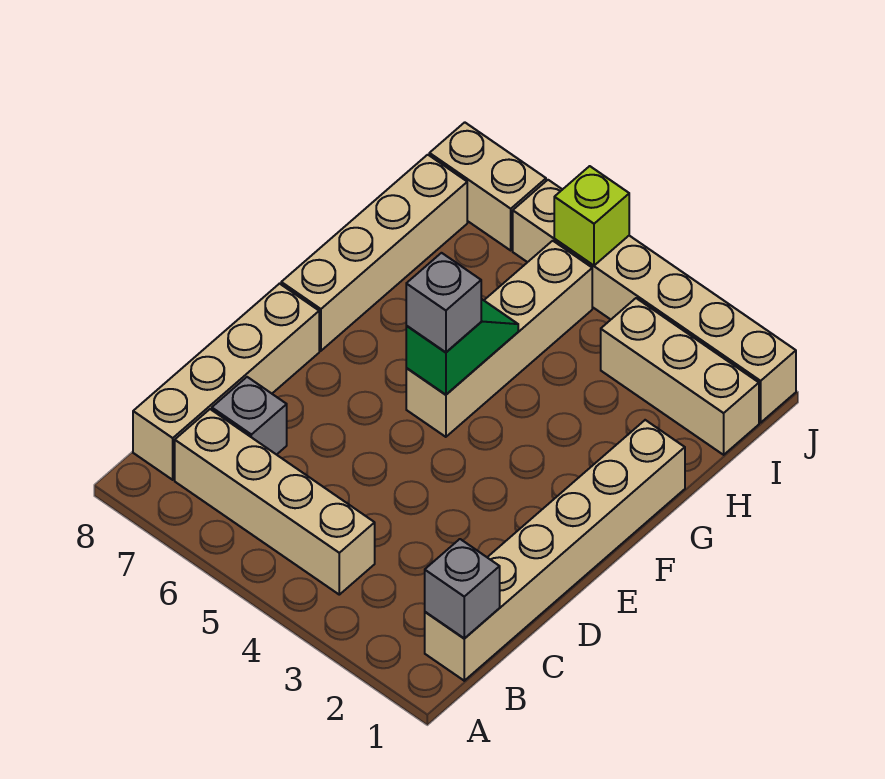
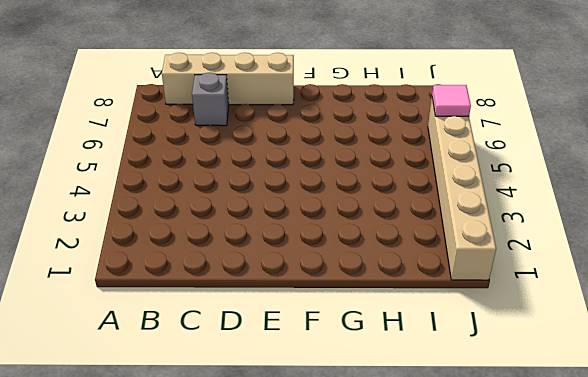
pink tile J6 level 2 -> none
none -> tan brick B1:G1 level 1
none -> tan brick B4:B7 level 1
none -> tan brick F5:I5 level 1

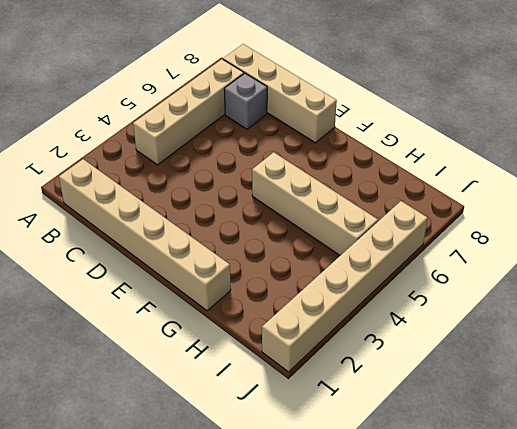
none -> tan brick F8:I8 level 1
none -> tan brick I1:I3 level 1
none -> tan brick J7:J8 level 1

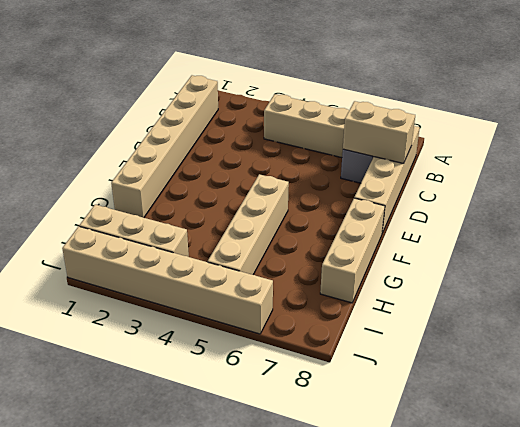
tan brick C7:C8 level 2 -> tan brick J7:J8 level 1
tan brick F8:H8 level 1 -> tan brick F8:I8 level 1
none -> grey brick B1 level 2
none -> green slope F5:G5 level 2 top F
none -> lime brick J5 level 2

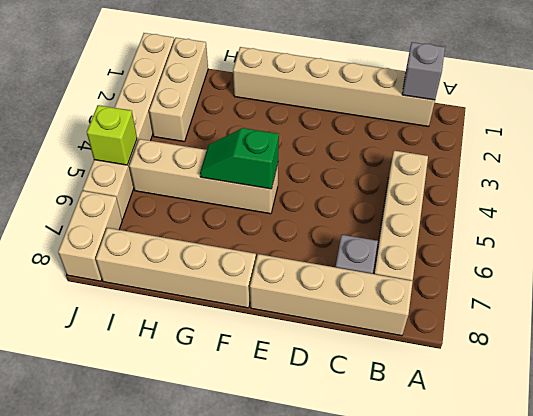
none -> grey brick F5 level 3

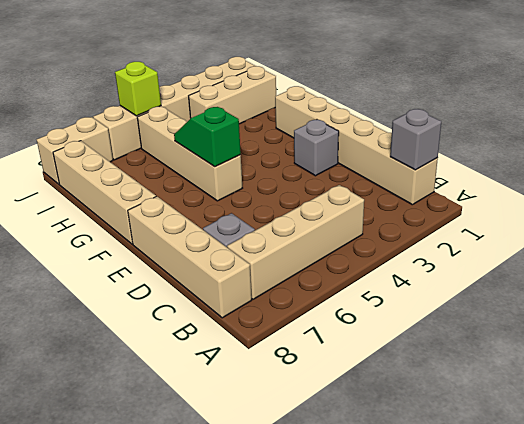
grey brick E2 level 1 -> grey brick F5 level 3

